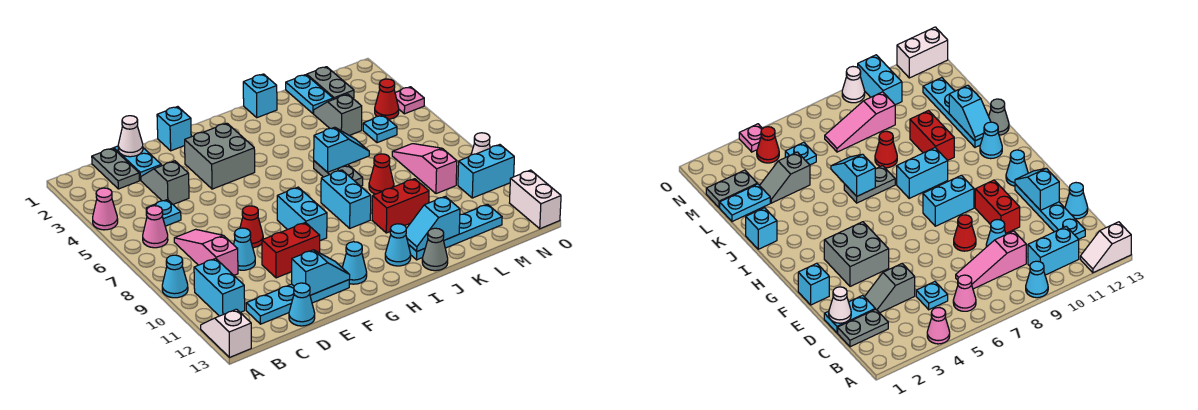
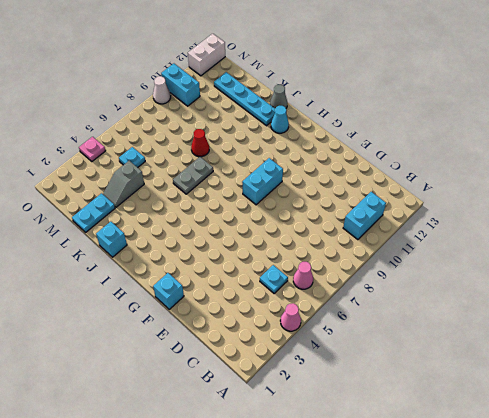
none -> cyan cone A9 level 1
none -> white slope A12:A13 level 1 top 13
none -> grey plate C1:C2 level 1
none -> pink slope C7:C9 level 1 top 9

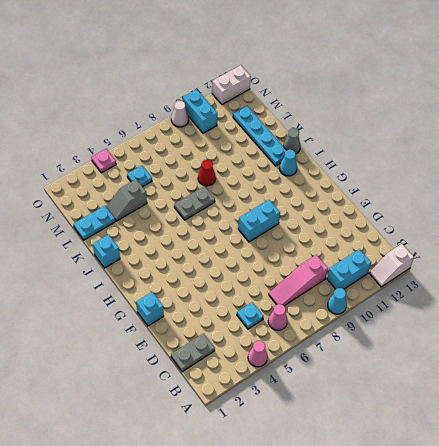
none -> cyan plate C12:F12 level 1
none -> cyan plate D1:D2 level 1
none -> grey slope D3:D4 level 1 top 4
none -> cyan cone D9 level 1

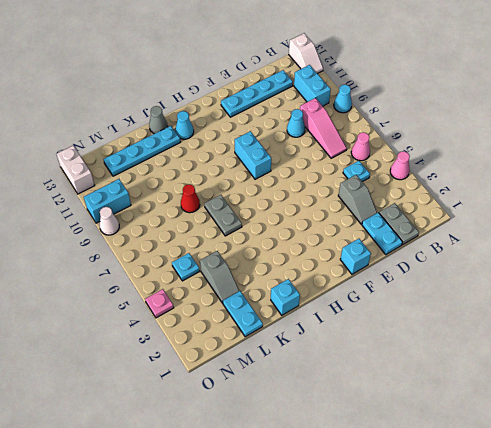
none -> cyan cone D13 level 1
none -> red cone E8 level 1
none -> red brick E10:F10 level 1
none -> grey brick F3:G4 level 1

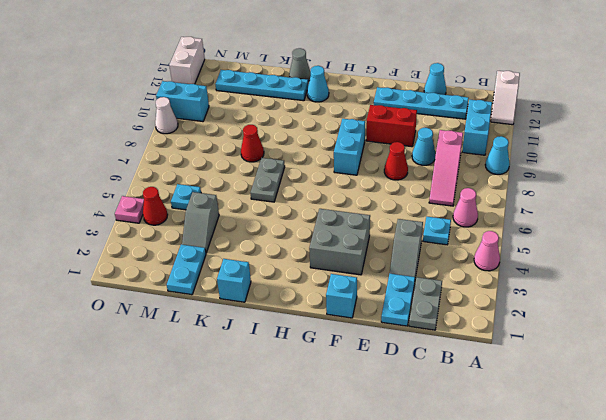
none -> cyan cone G12 level 1
none -> cyan brick I8:I9 level 1
none -> red brick J10:K10 level 1
none -> grey plate M1:M2 level 1

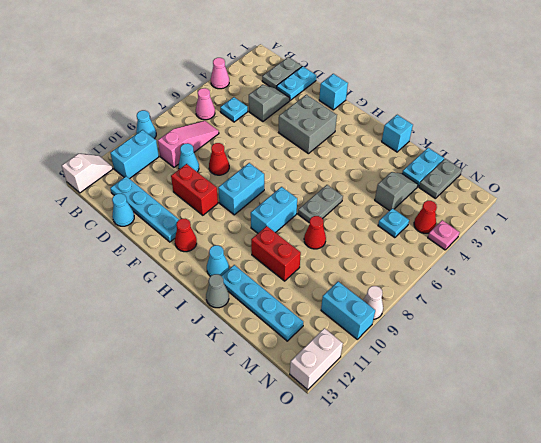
red cone G12 level 1 -> cyan cone G12 level 1
none -> pink slope M7:M9 level 1 top 9
none -> white cone D1 level 2
none -> cyan slope E12:F12 level 2 top E
none -> cyan slope J6:K6 level 2 top J

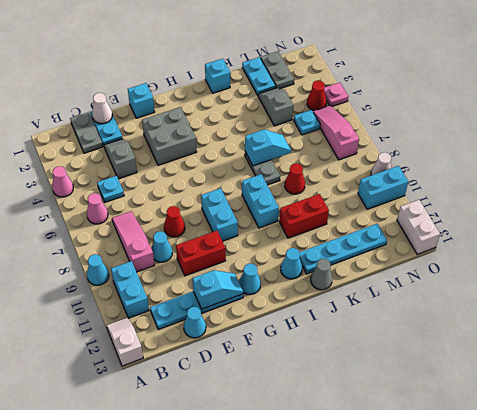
pink slope N5:N7 level 1 top 7 -> pink slope M7:M9 level 1 top 9
none -> cyan slope J12:K12 level 2 top K

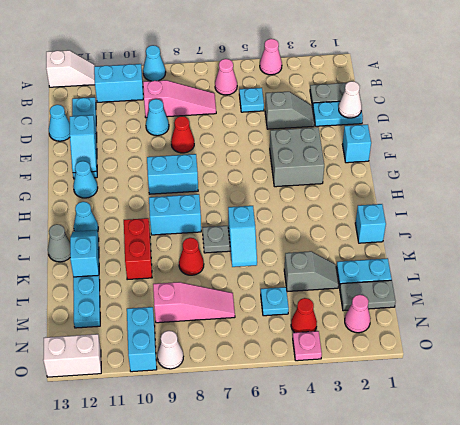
pink cone N2 level 1 -> none
none -> red brick E10:F10 level 1

